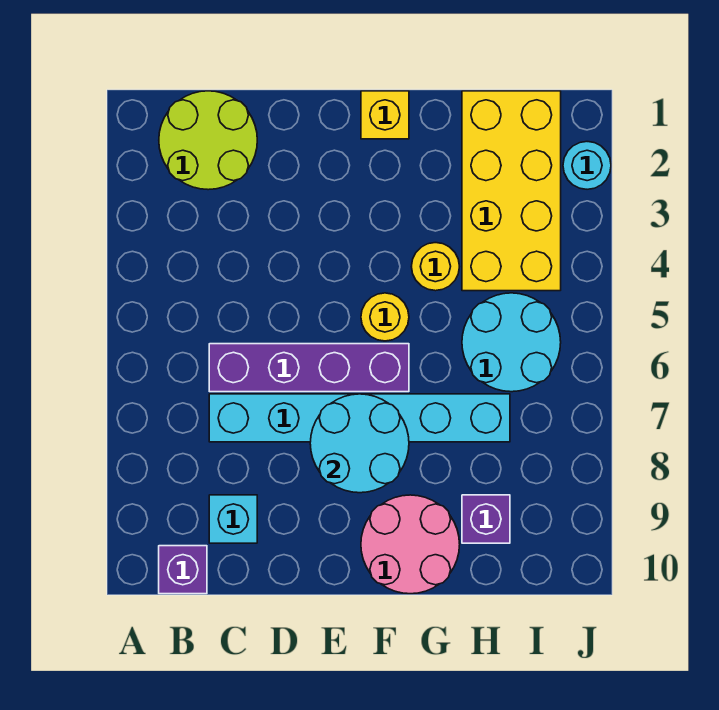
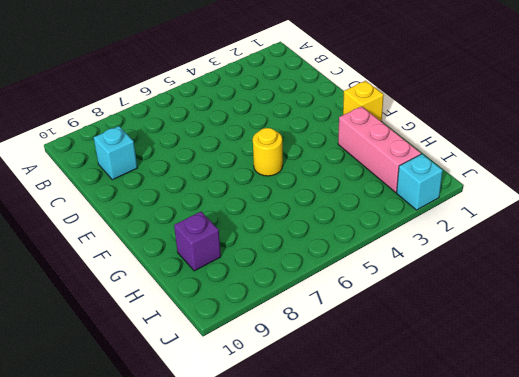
pink brick G2:I2 level 1 -> yellow brick H1:I4 level 1
cyan brick J2 level 1 -> cyan round brick J2 level 1
none -> lime round brick B1:C2 level 1
none -> purple brick B10 level 1
none -> purple brick C6:F6 level 1

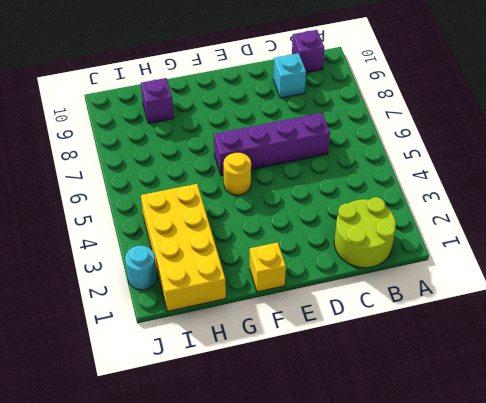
none -> cyan brick C7:H7 level 1
none -> pink round brick F9:G10 level 1
none -> yellow round brick G4 level 1

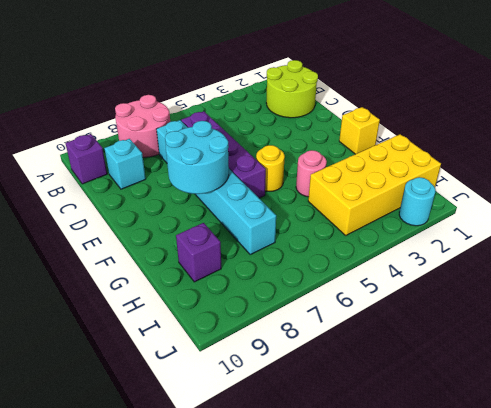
pink round brick A7:B8 level 1 -> pink round brick F9:G10 level 1
pink round brick G4 level 1 -> yellow round brick G4 level 1
none -> cyan round brick H5:I6 level 1

